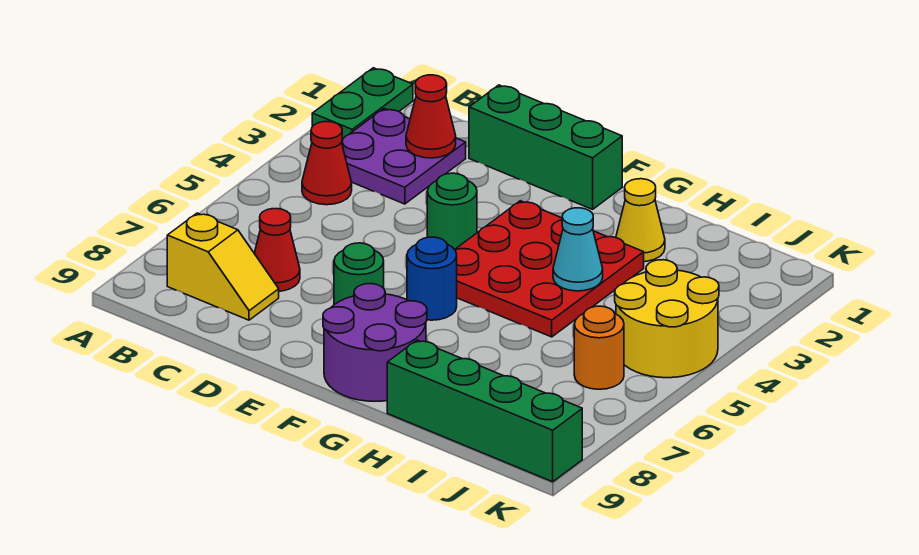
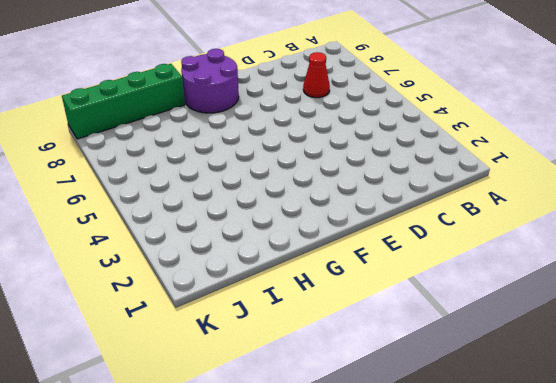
none -> green plate A1:A2 level 1
none -> purple plate B2:C3 level 1
none -> red cone B4 level 1

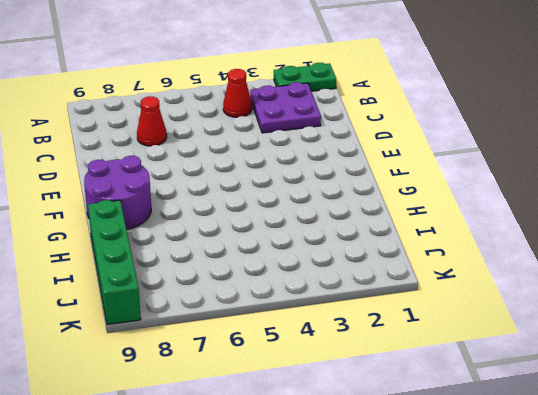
none -> yellow slope B8:C8 level 1 top B
none -> green brick D1:F1 level 1
none -> green round brick E4 level 1

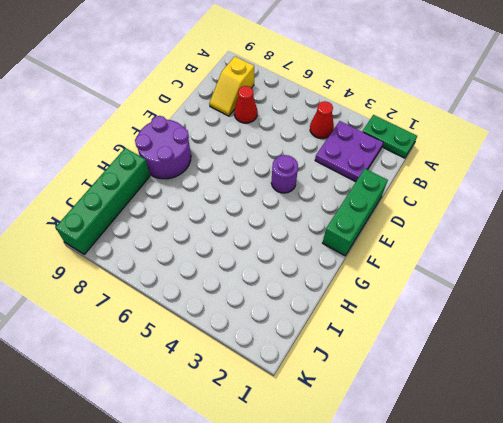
purple round brick E4 level 1 -> green round brick E4 level 1
none -> green round brick E7 level 1
none -> red plate F3:H5 level 1
none -> blue round brick F6 level 1

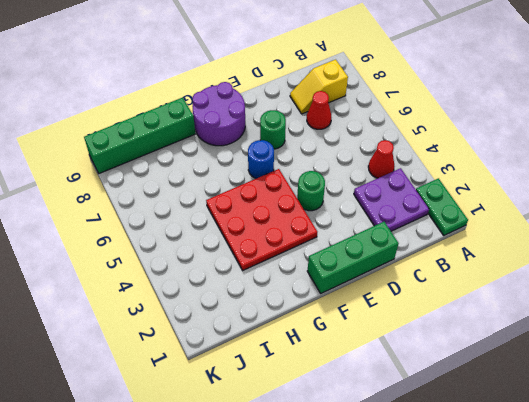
none -> yellow cone H2 level 1
none -> yellow round brick J4:K5 level 1
none -> orange round brick J6 level 1

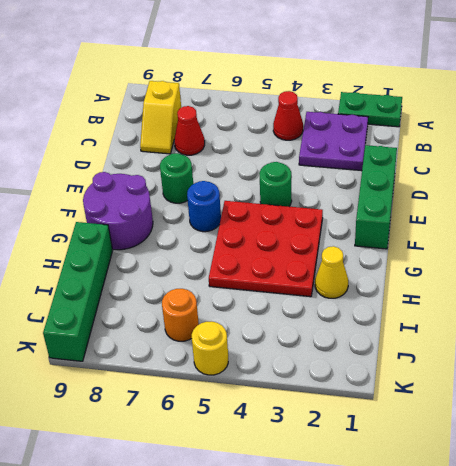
yellow round brick K5 level 1 -> yellow round brick J4:K5 level 1
none -> red cone C2 level 2
none -> cyan cone H4 level 2

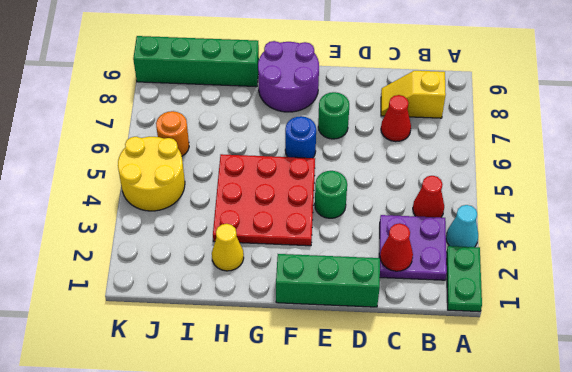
cyan cone A3 level 1 -> cyan cone H4 level 2

